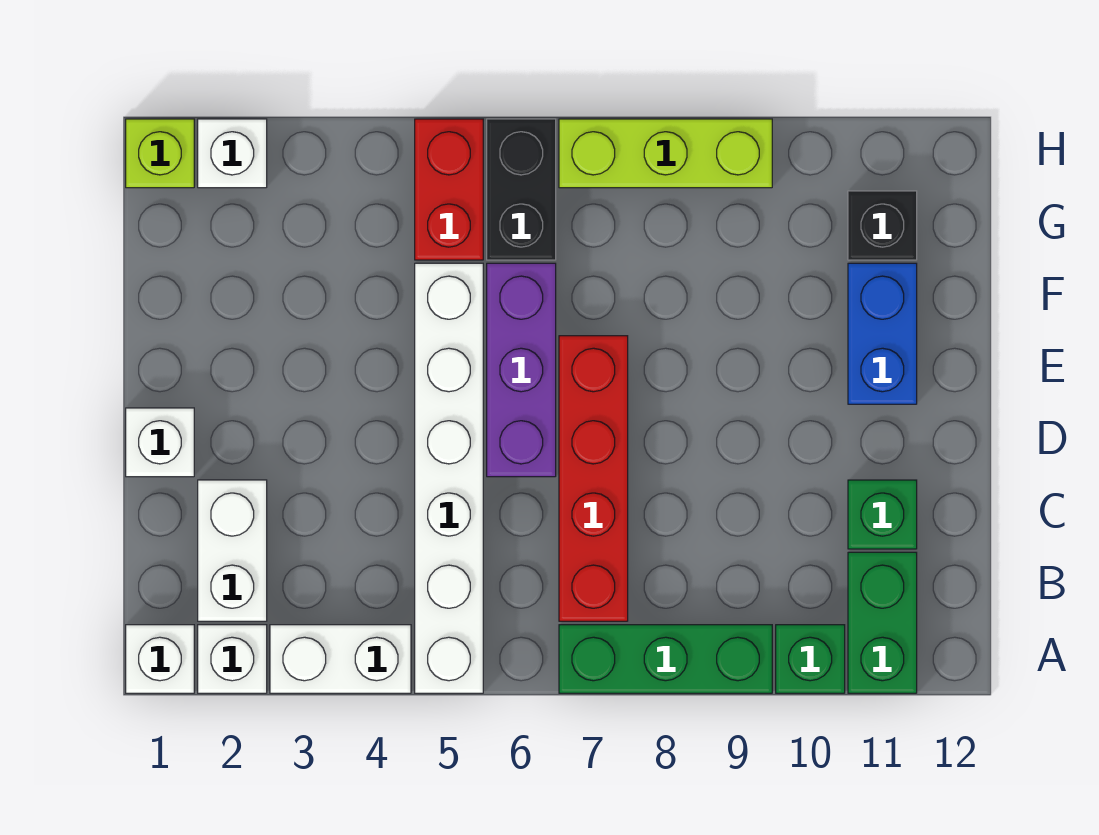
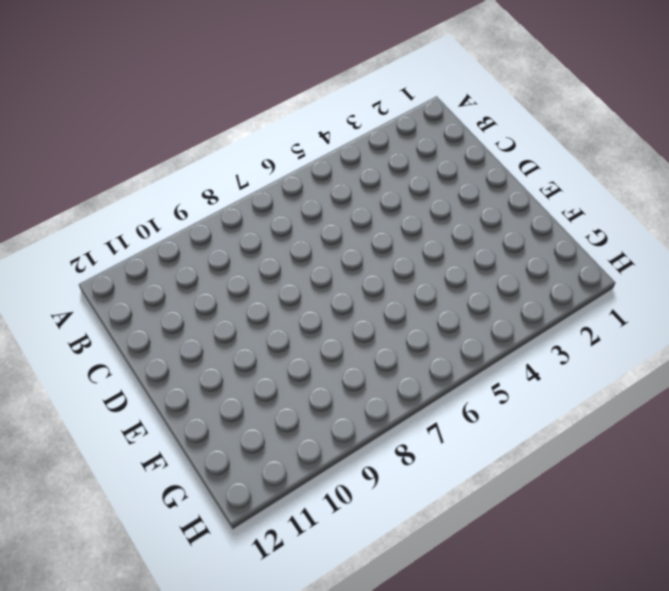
none -> white brick A1 level 1
none -> white brick A2 level 1
none -> white brick A3:A4 level 1

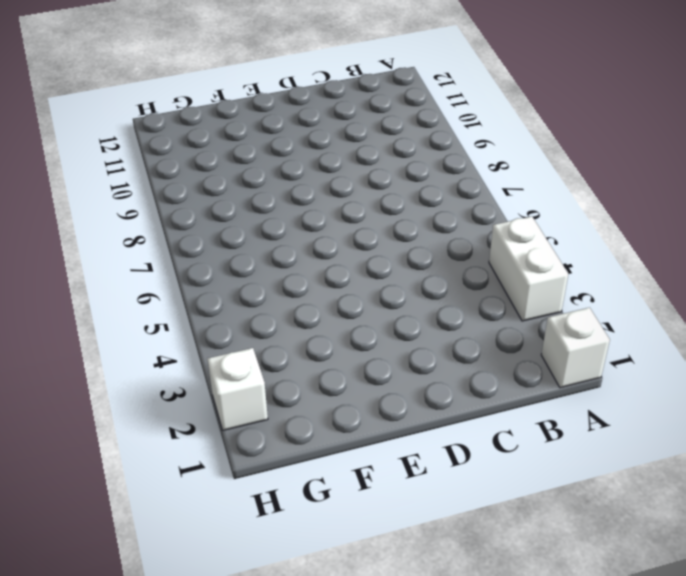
none -> white brick A2 level 1
none -> white brick A5:F5 level 1
none -> green brick A7:A9 level 1

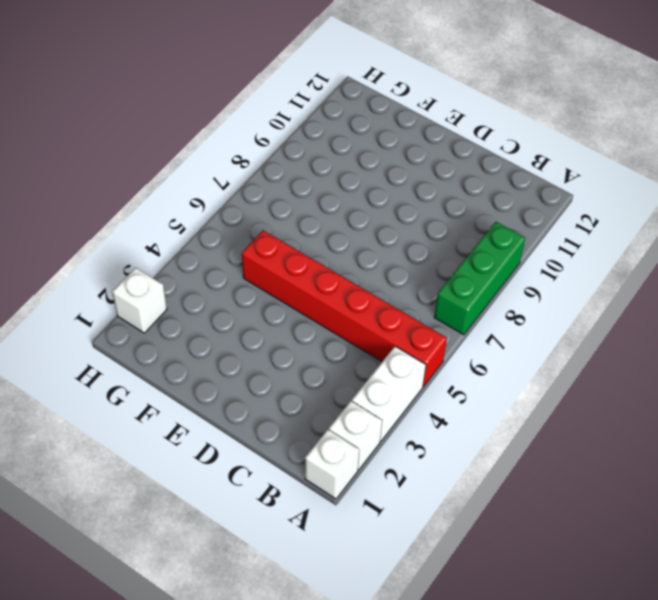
red brick A5:F5 level 1 -> white brick A5:F5 level 1
none -> green brick A10 level 1
none -> green brick A11:B11 level 1
none -> white brick B2:C2 level 1

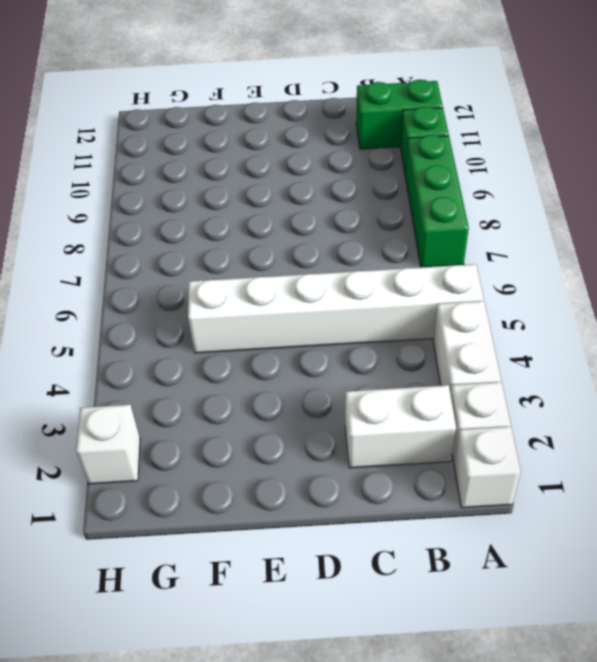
none -> red brick B7:E7 level 1
none -> green brick C11 level 1
none -> white brick D1 level 1

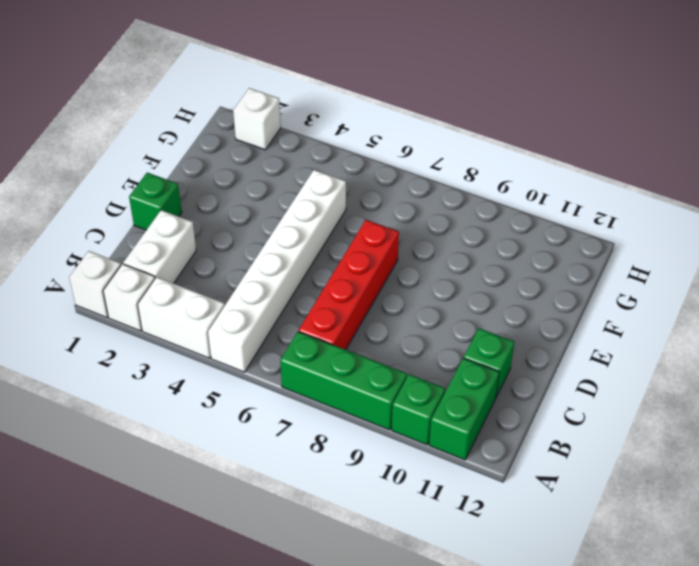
green brick D1 level 1 -> white brick D1 level 1
none -> purple brick D6:F6 level 1
none -> blue brick E11:F11 level 1
none -> red brick G5:H5 level 1

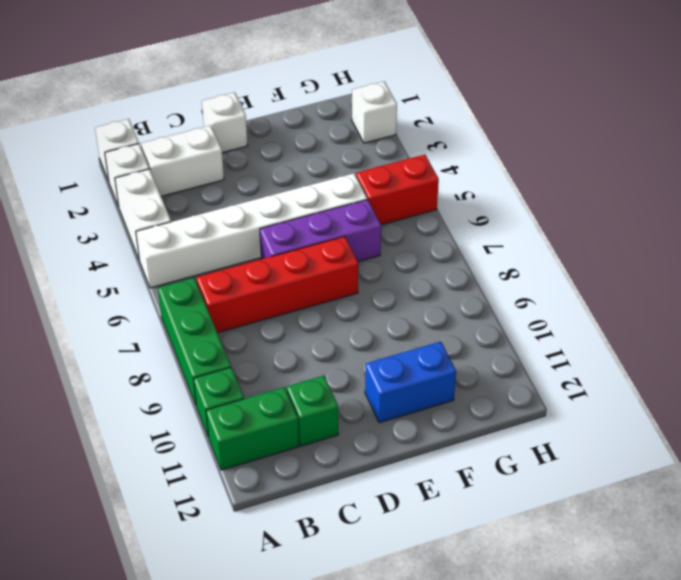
none -> black brick G6:H6 level 1
none -> black brick G11 level 1
none -> lime brick H1 level 1

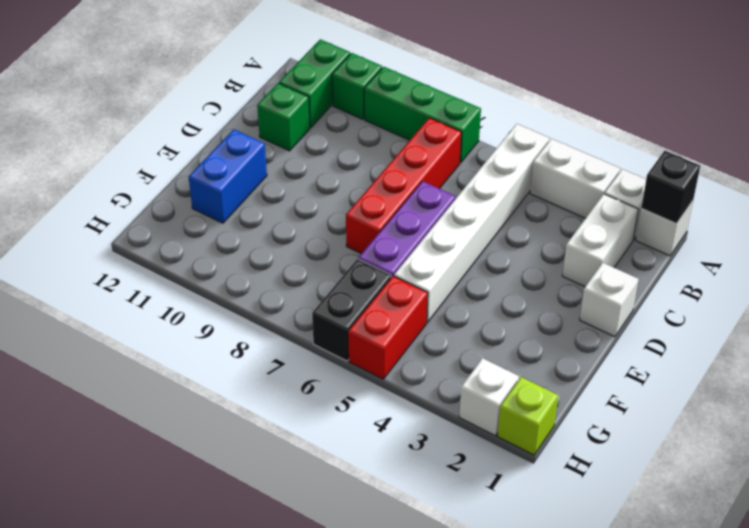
black brick A1 level 2 -> black brick G11 level 1
none -> lime brick H7:H9 level 1

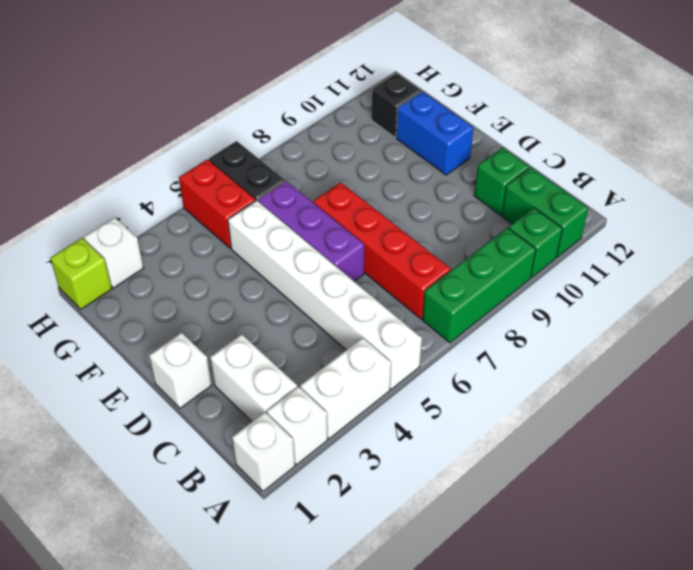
none -> lime brick H7:H9 level 1

